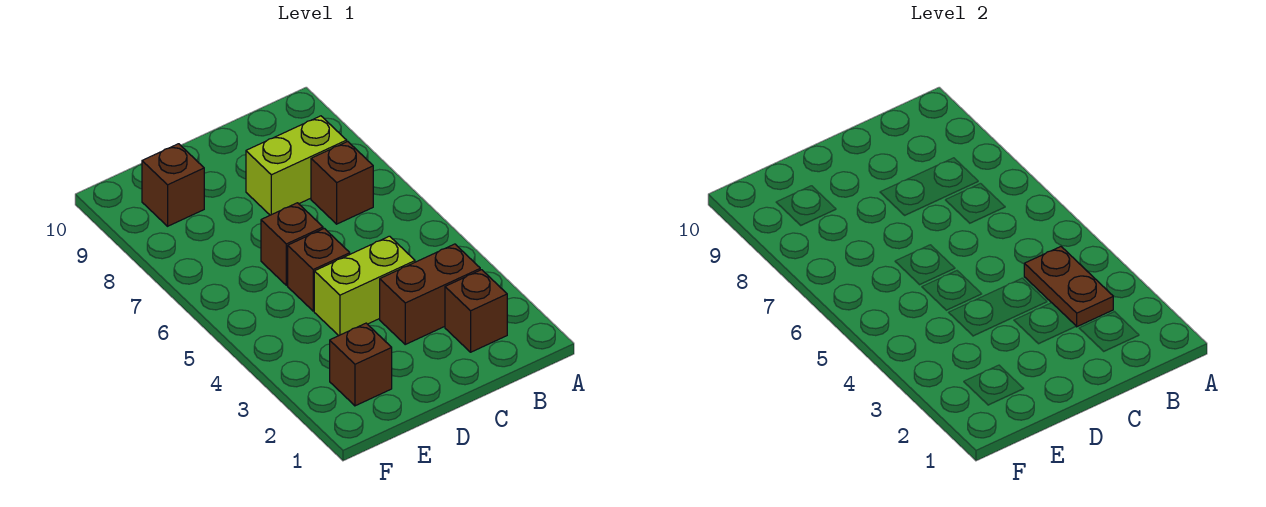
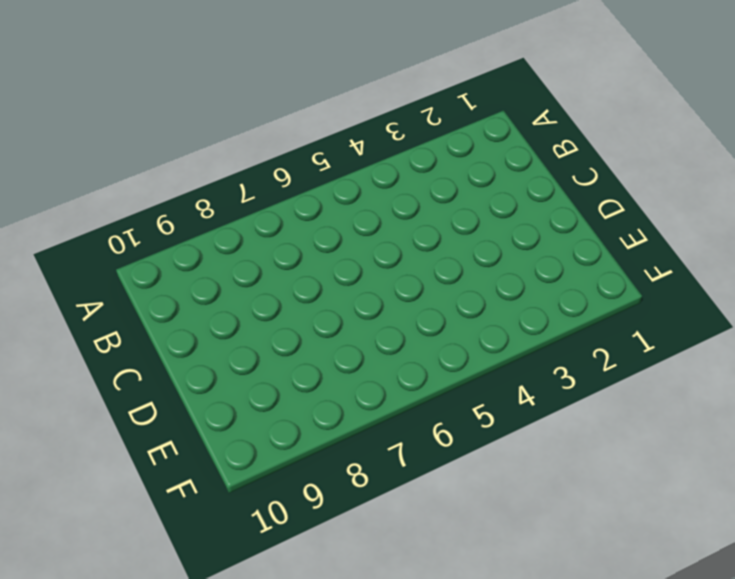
none -> brown brick B2 level 1
none -> brown brick B3:C3 level 1

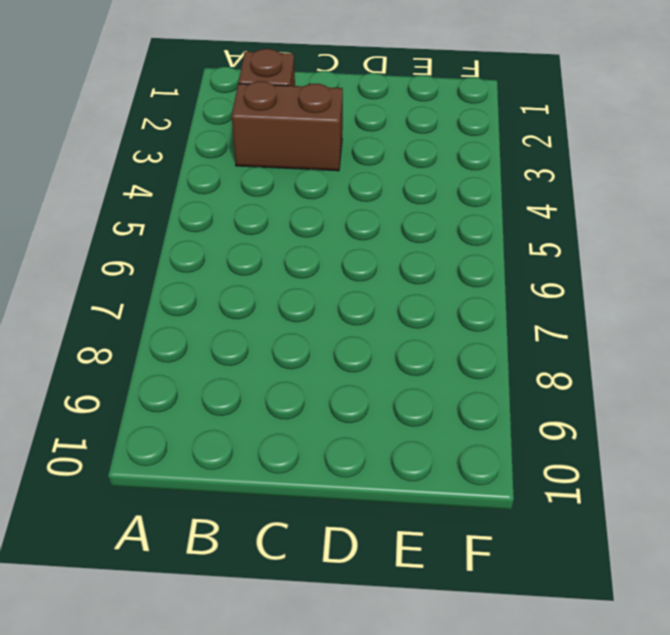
none -> brown brick B7 level 1
none -> lime brick B8:C8 level 1

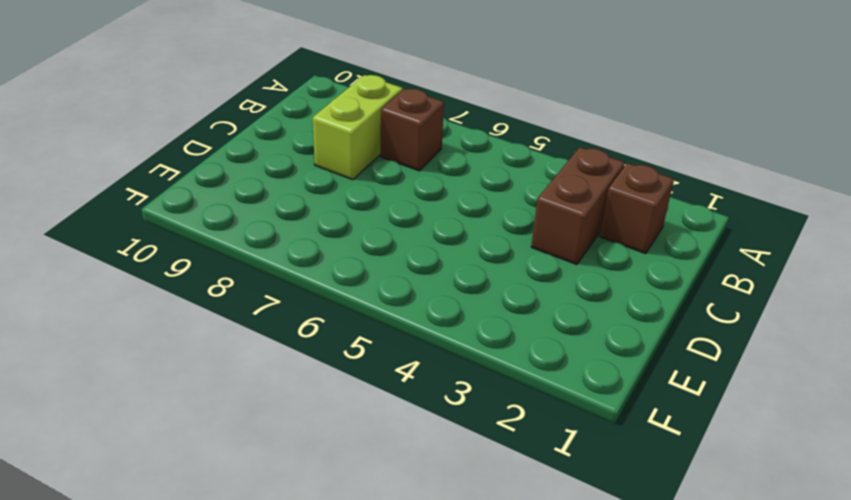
none -> lime brick C4:D4 level 1
none -> brown brick D5 level 1

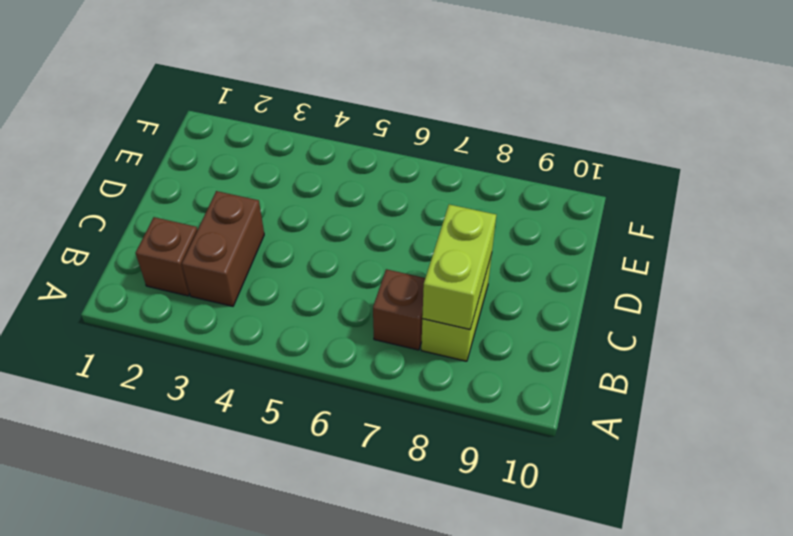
lime brick B8:C8 level 2 -> lime brick C4:D4 level 1
none -> brown brick D5 level 1
none -> brown brick D6 level 1

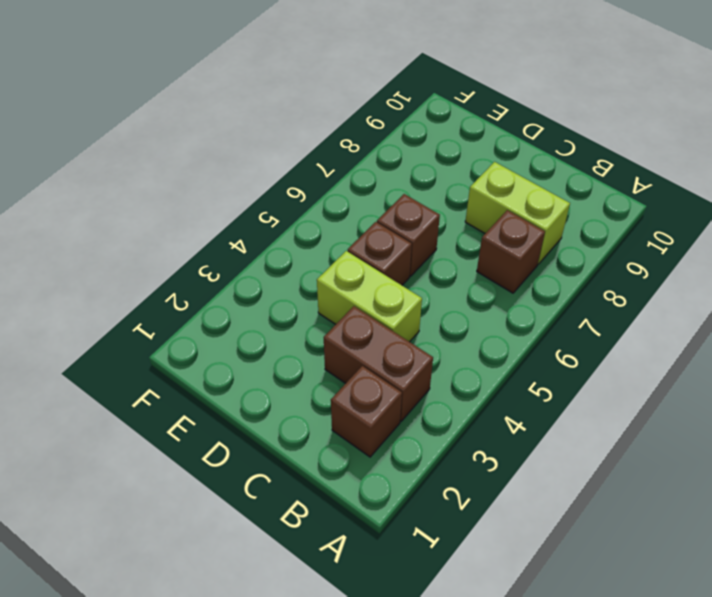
none -> brown brick E2 level 1
none -> brown brick E9 level 1

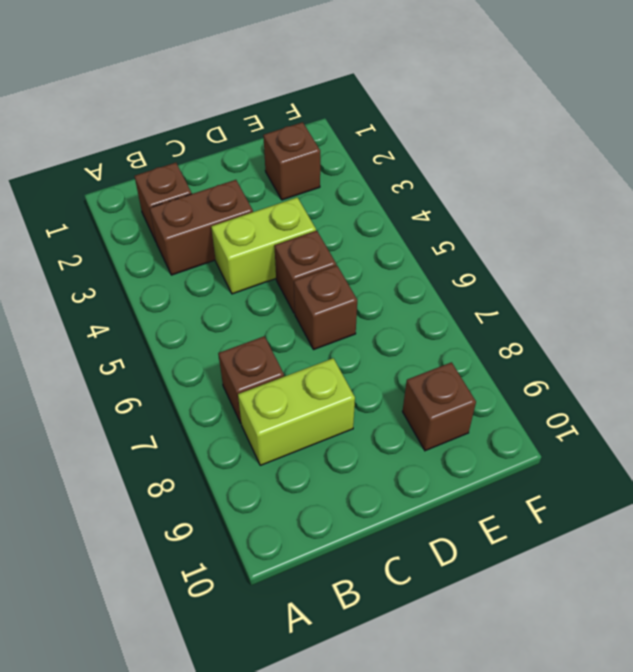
none -> brown plate B3:B4 level 2

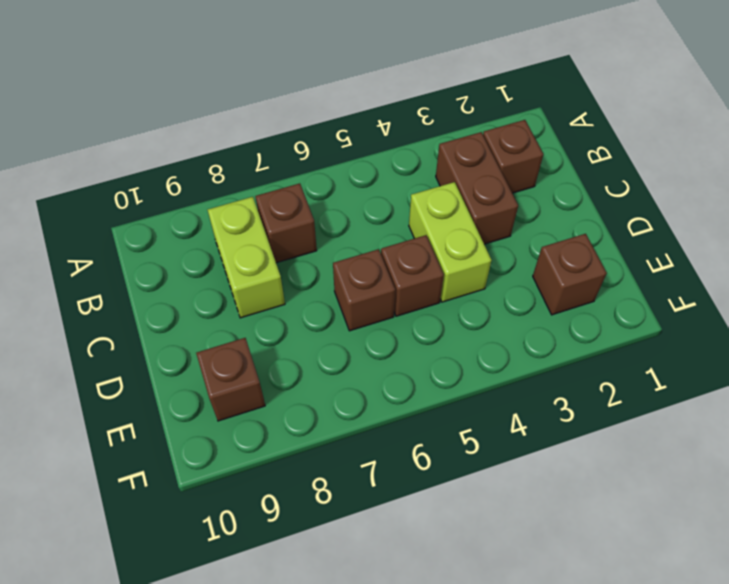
none -> brown plate B3:B4 level 2

